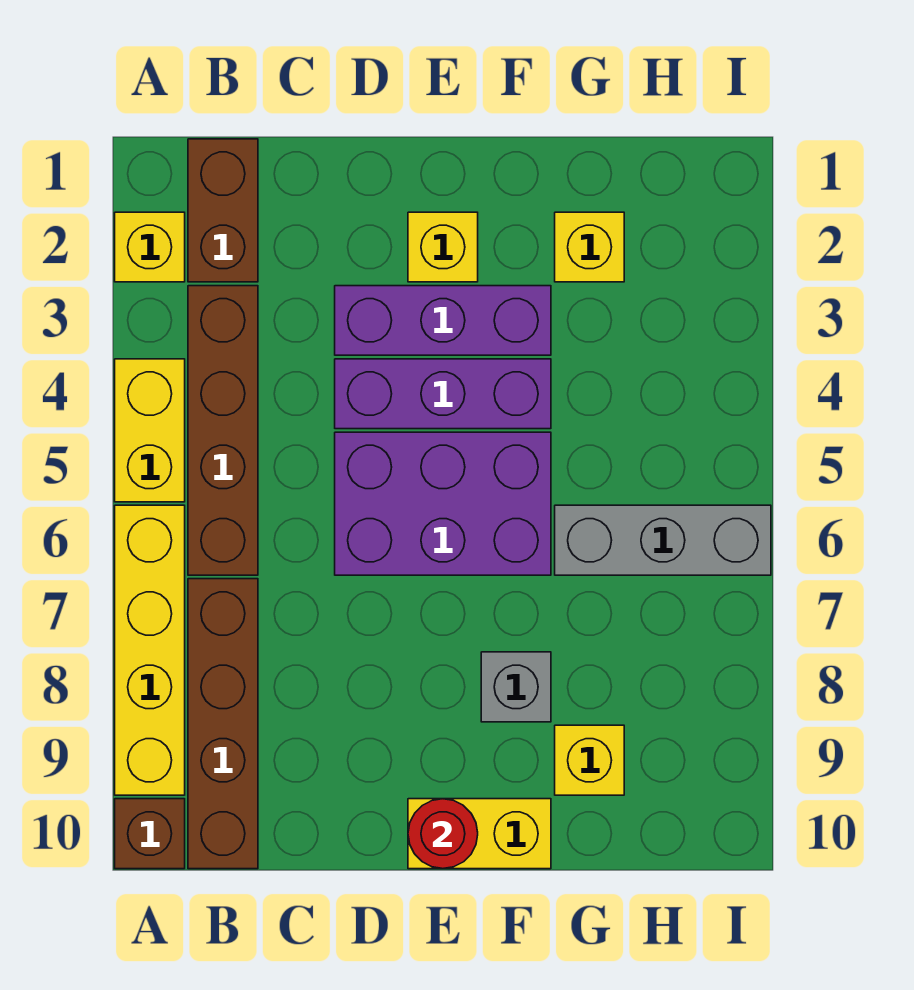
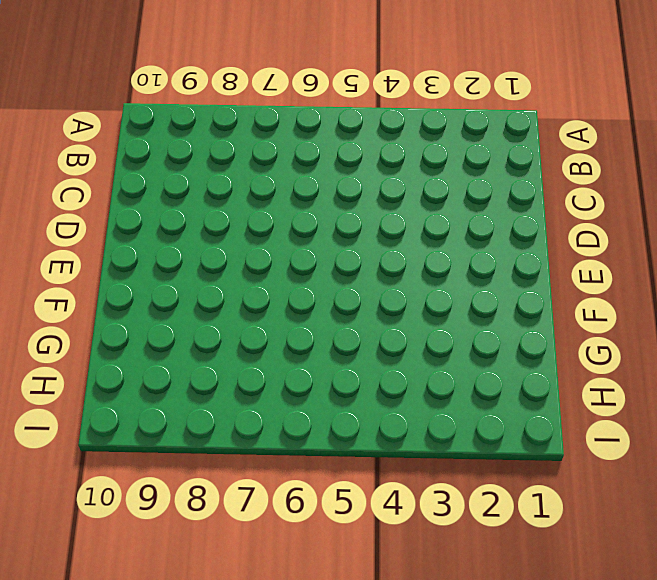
none -> yellow brick A2 level 1
none -> yellow brick A4:A5 level 1
none -> yellow brick A6:A9 level 1

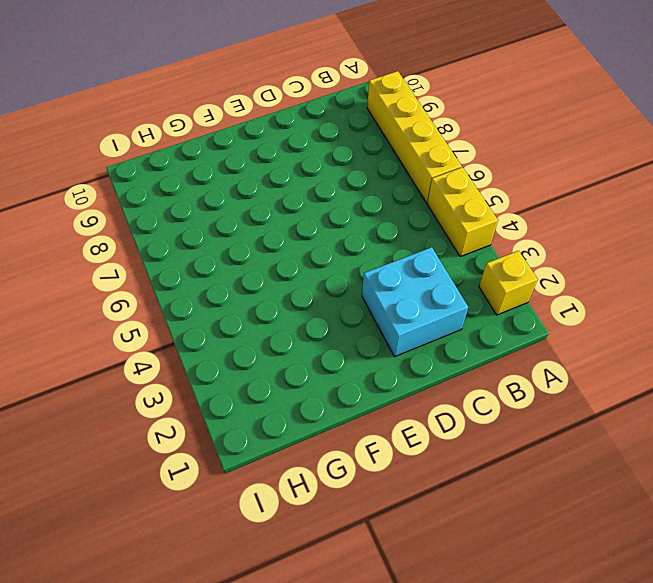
cyan brick C2:D3 level 1 -> purple brick D3:F3 level 1
none -> brown brick A10 level 1
none -> brown brick B1:B2 level 1
none -> brown brick B3:B6 level 1

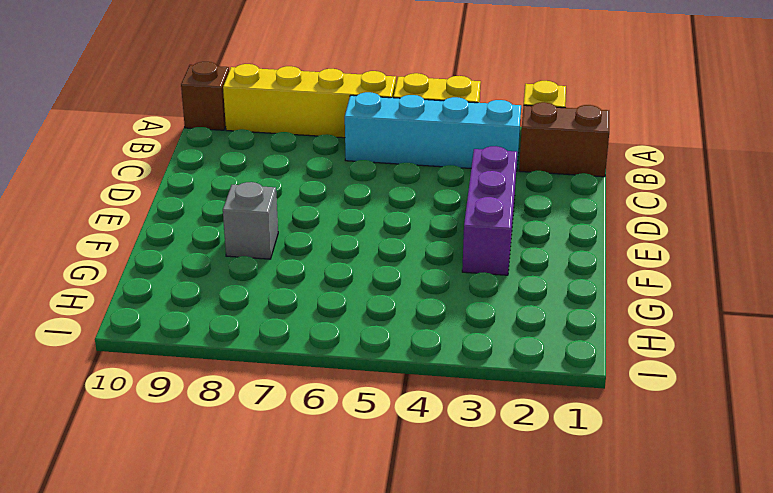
cyan brick B3:B6 level 1 -> brown brick B3:B6 level 1
none -> brown brick B7:B10 level 1
none -> purple brick D4:F4 level 1
none -> purple brick D5:F6 level 1

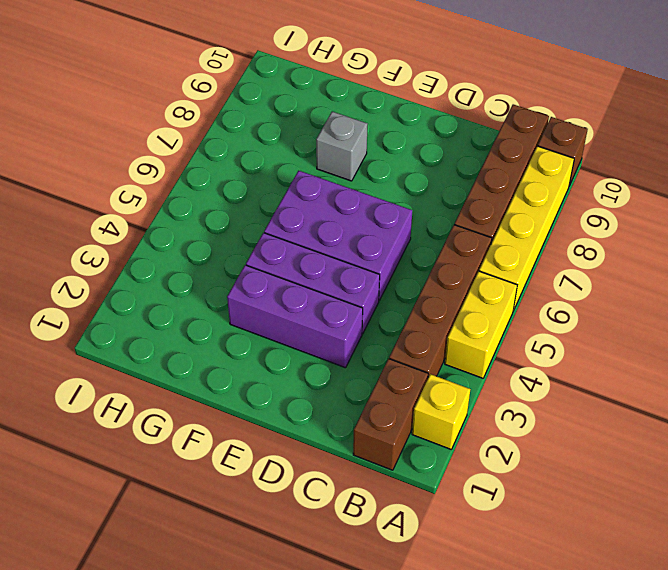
none -> yellow brick E2 level 1
none -> yellow brick E10:F10 level 1
none -> yellow brick G2 level 1

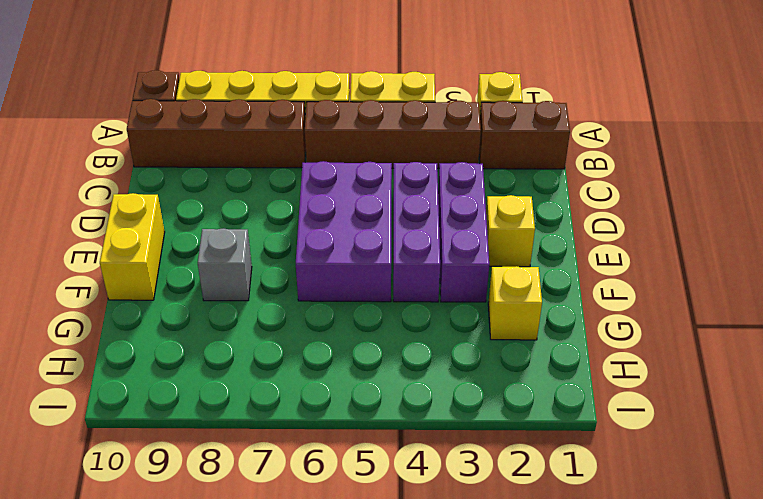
none -> grey brick G6:I6 level 1
none -> yellow brick G9 level 1
none -> red round brick E10 level 2

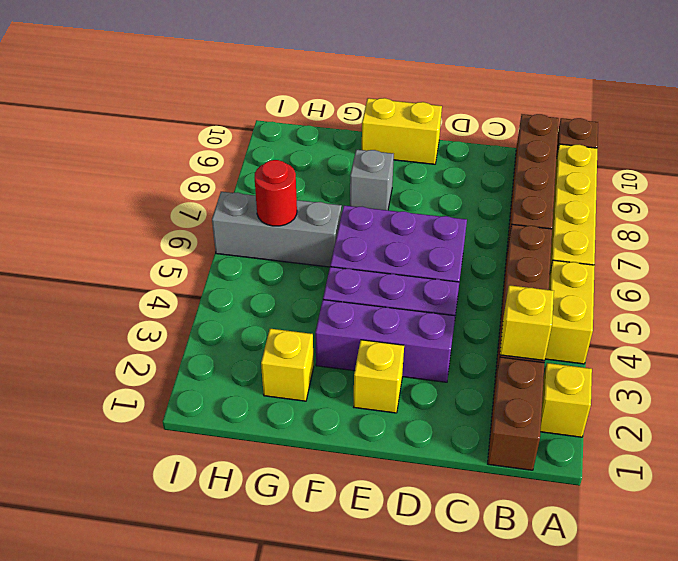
yellow brick B3 level 2 -> yellow brick G9 level 1
red round brick H6 level 2 -> red round brick E10 level 2

